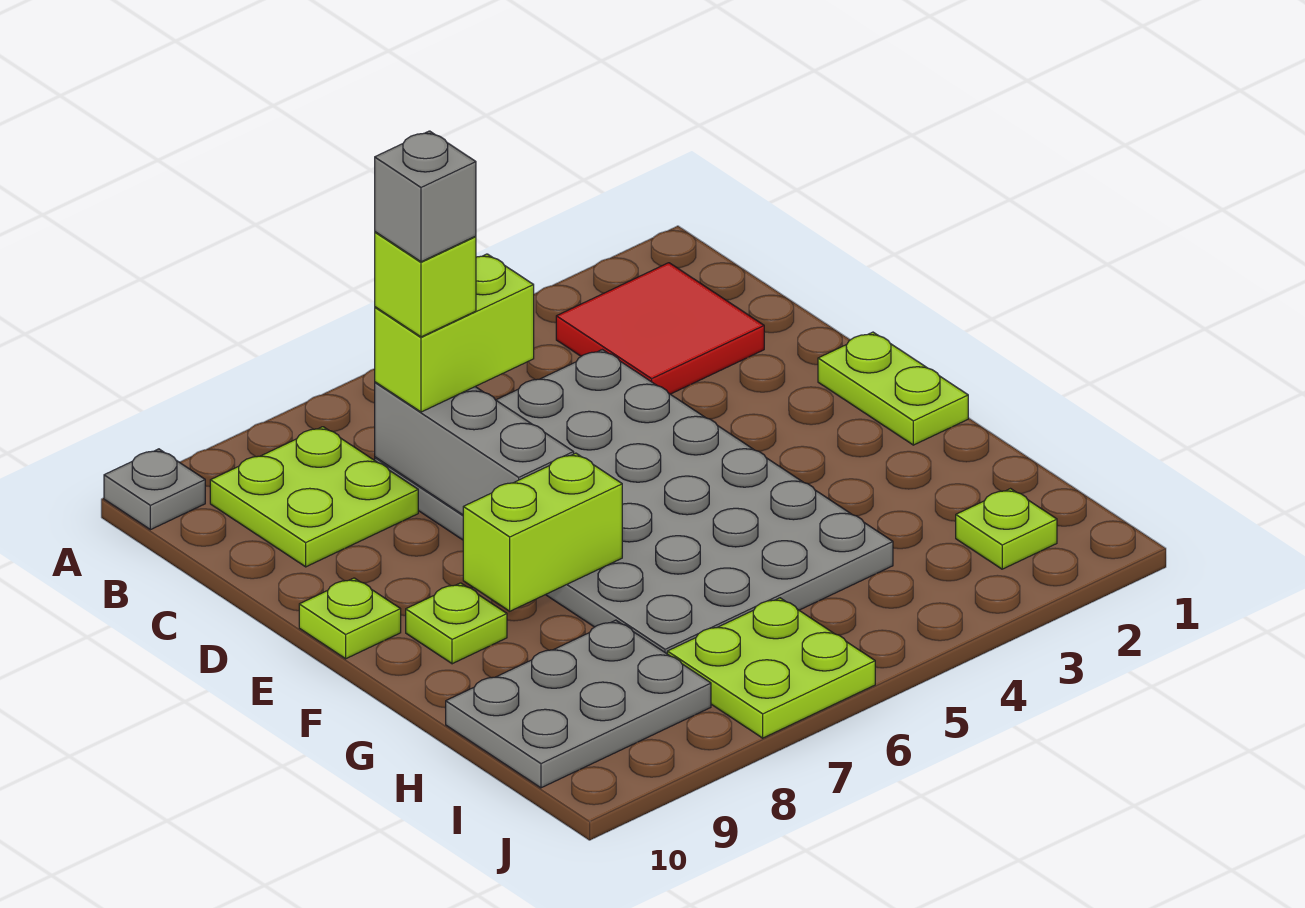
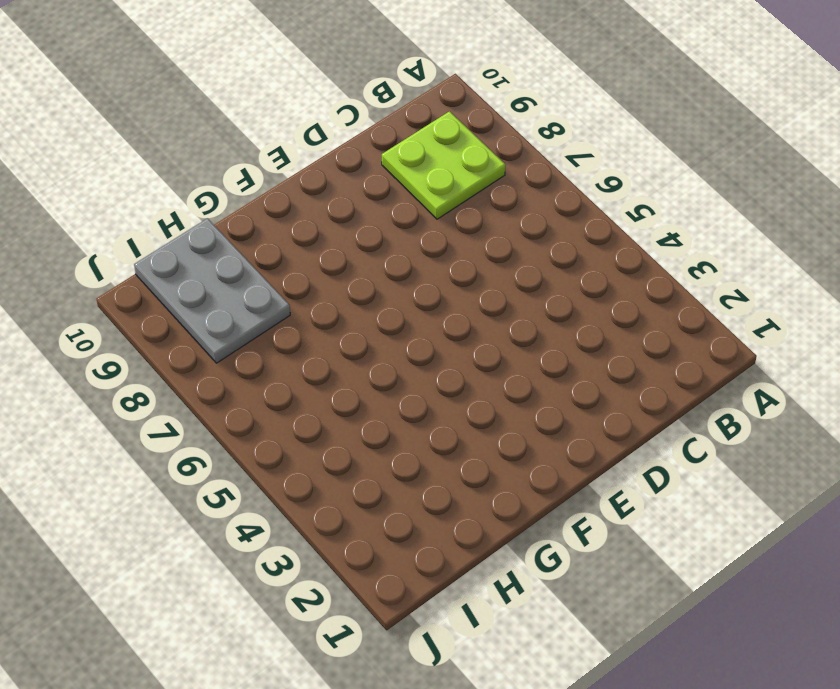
none -> grey plate A10 level 1
none -> red tile B2:C3 level 1
none -> grey plate C4:H7 level 1

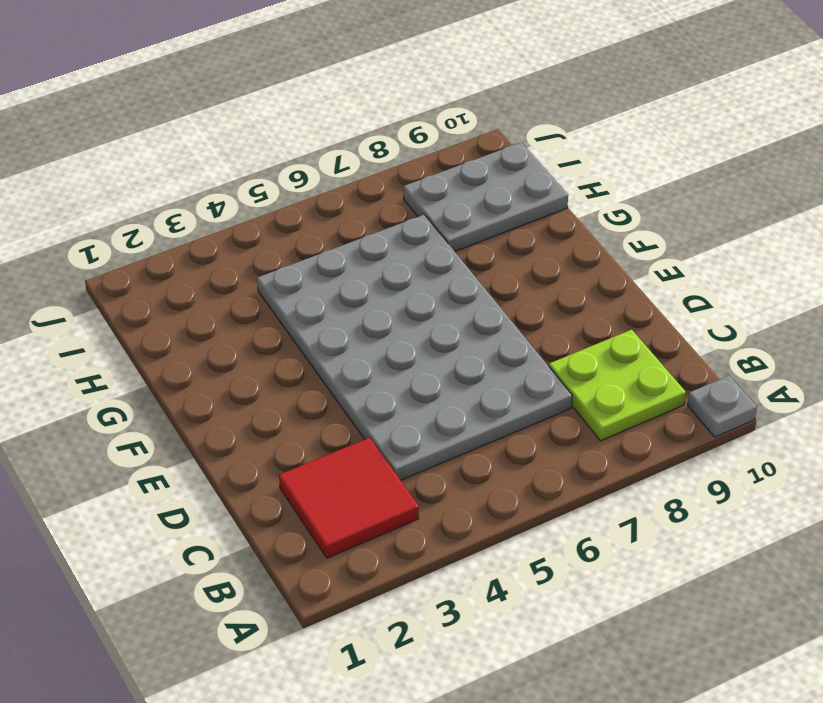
none -> lime plate E1:F1 level 1
none -> lime plate E10 level 1
none -> lime plate F9 level 1

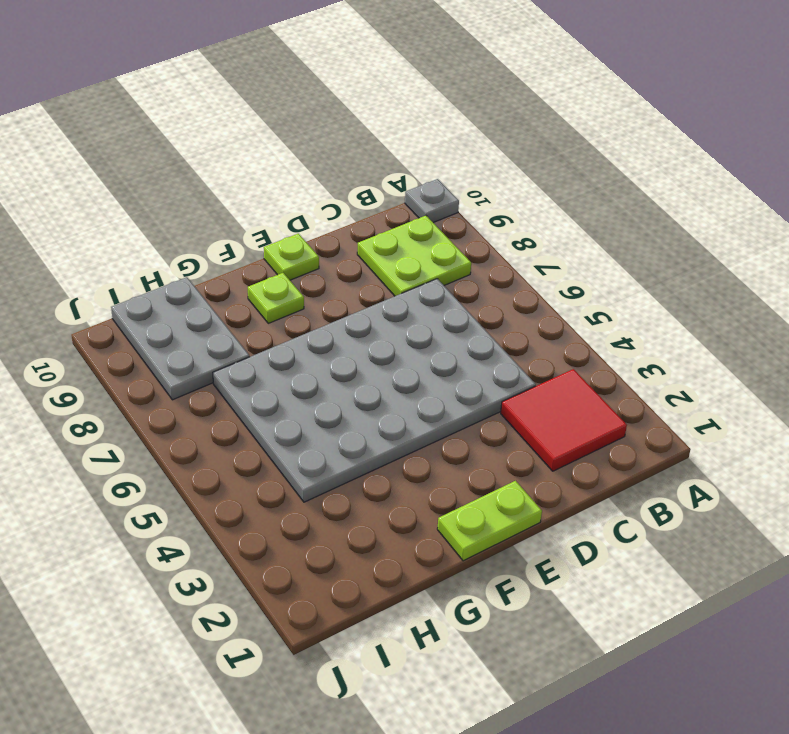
none -> lime plate I2 level 1
none -> lime plate I6:J7 level 1
none -> grey brick C7:E7 level 2

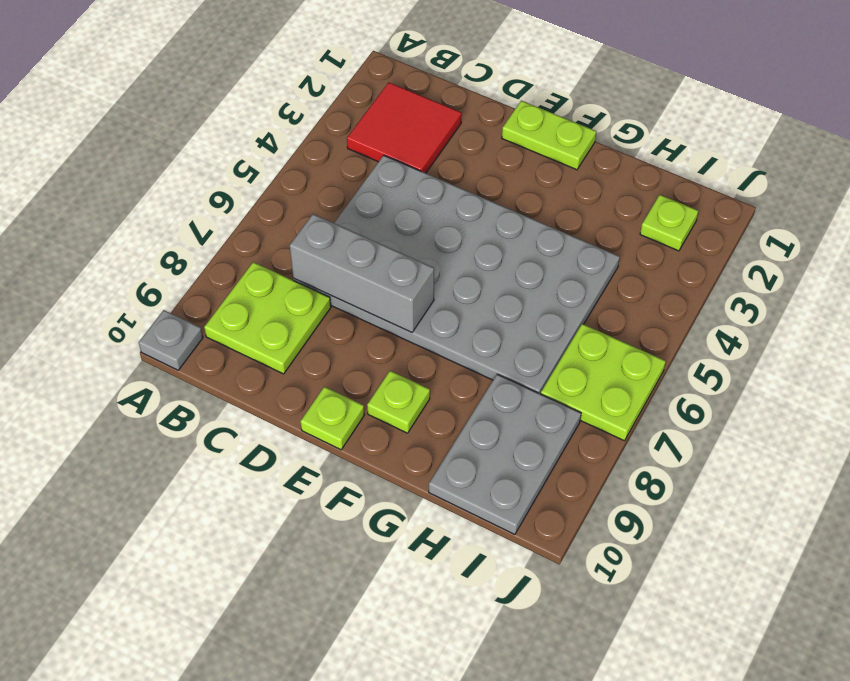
none -> lime brick F7:F8 level 2
none -> lime brick C6:C7 level 3
none -> lime brick C7 level 4

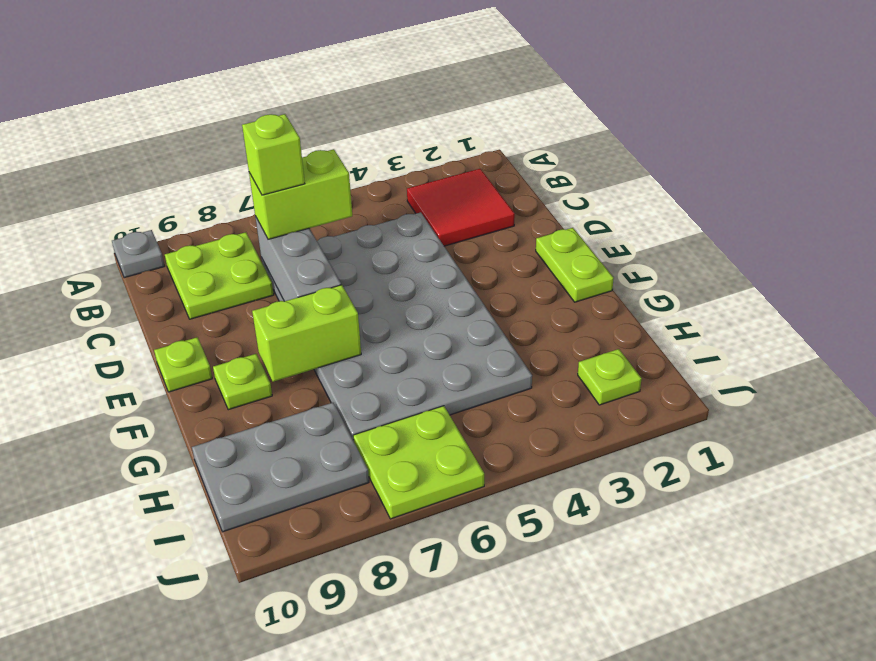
none -> grey brick C7 level 5

